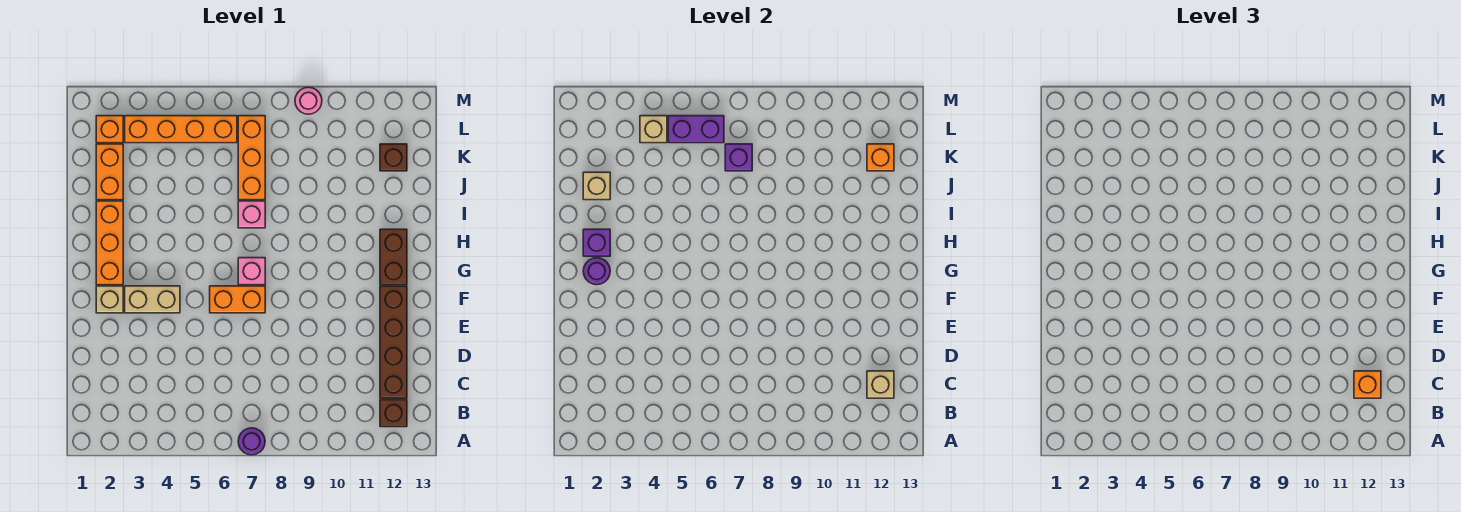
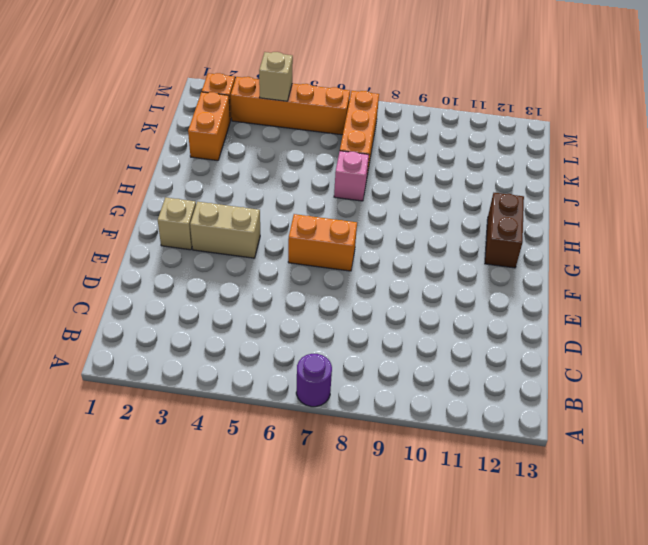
none -> brown brick B12 level 1
none -> brown brick C12:F12 level 1
none -> orange brick G2:I2 level 1

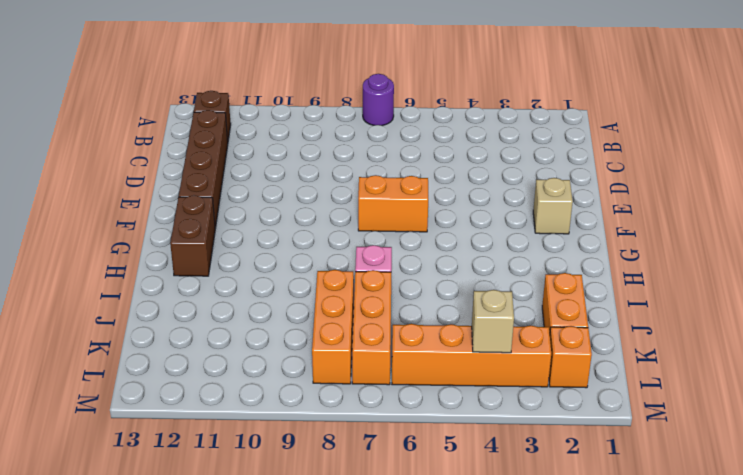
orange brick J8:L8 level 1 -> orange brick G2:I2 level 1
none -> tan brick F3:F4 level 1
none -> pink brick G7 level 1
none -> brown brick K12 level 1

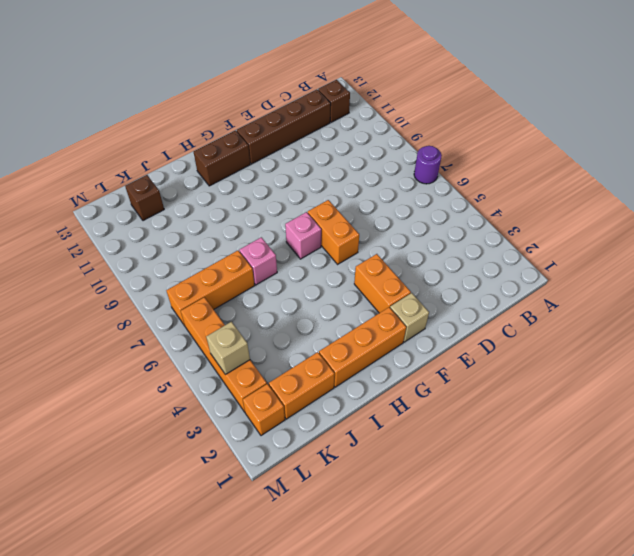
orange brick F3:F4 level 1 -> tan brick F3:F4 level 1
none -> pink round brick M9 level 1
none -> tan brick C12 level 2
none -> purple round brick G2 level 2

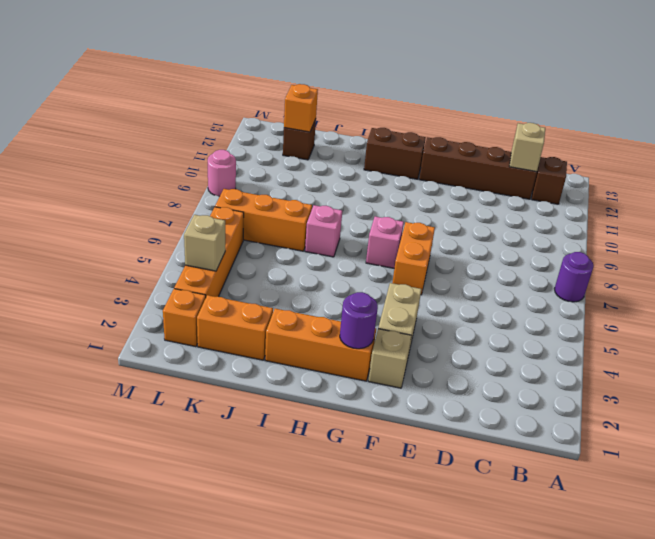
none -> purple brick H2 level 2
none -> tan brick J2 level 2
none -> purple brick K7 level 2

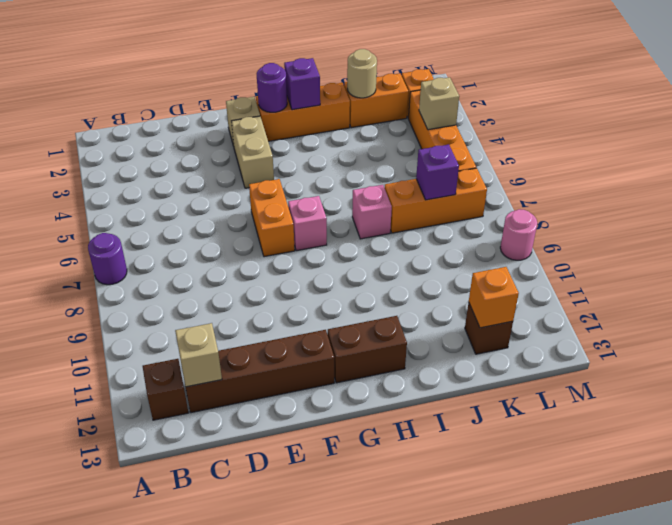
tan round brick J2 level 2 -> tan brick J2 level 2
none -> purple brick L5:L6 level 2
none -> orange brick C12 level 3

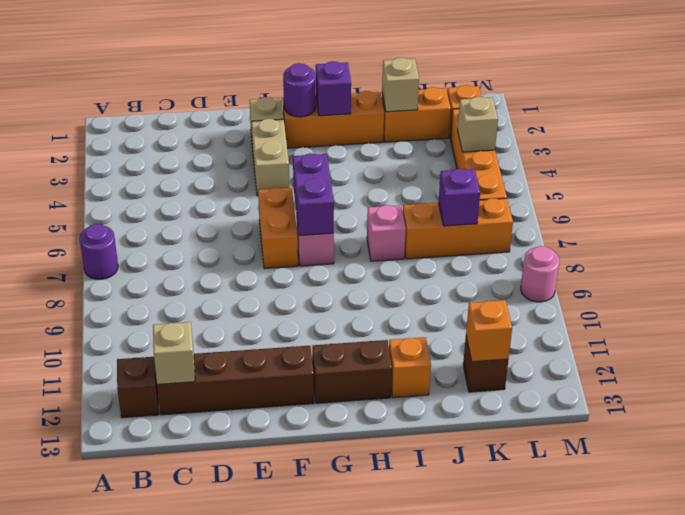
purple brick G6:G7 level 2 -> purple brick L5:L6 level 2
orange brick I12 level 1 -> orange brick C12 level 3

